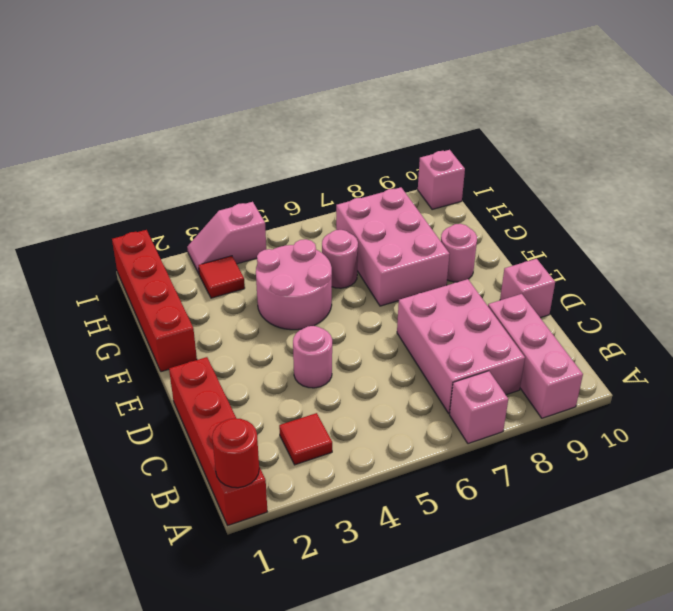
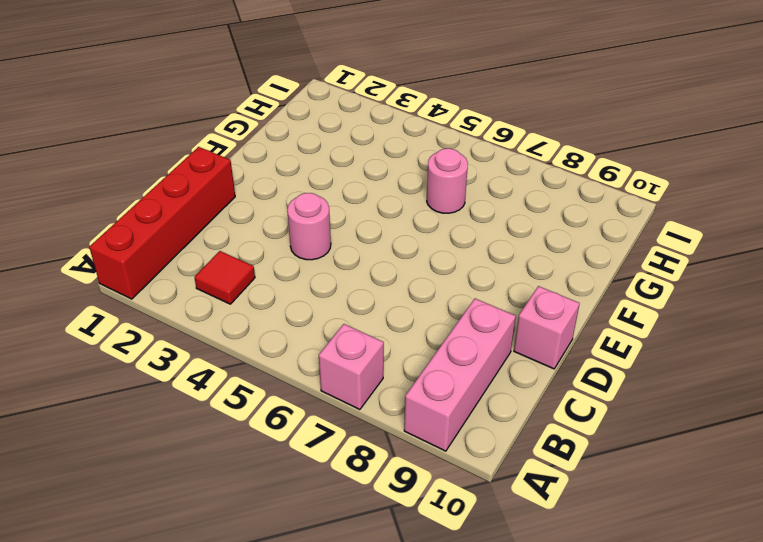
none -> pink brick B7:D8 level 1
none -> red brick F1:I1 level 1
none -> pink round brick F4:G5 level 1

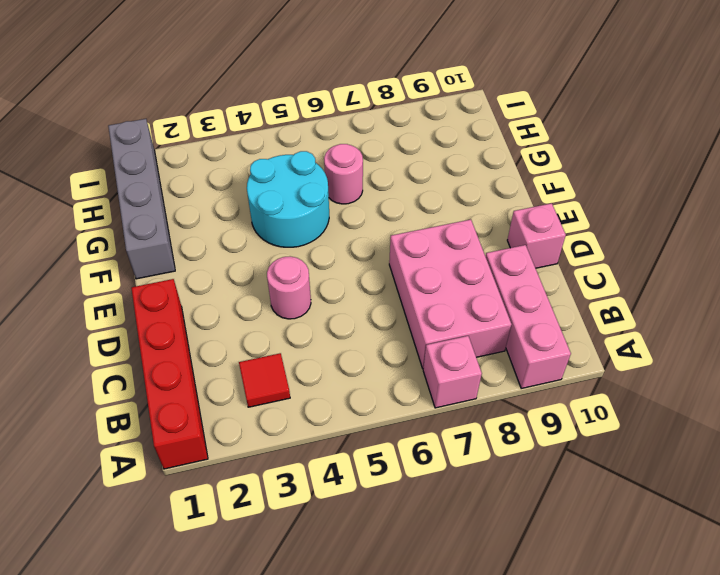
grey brick F1:I1 level 1 -> red brick F1:I1 level 1
cyan round brick F4:G5 level 1 -> pink round brick F4:G5 level 1
none -> pink brick F7:H8 level 1
none -> pink round brick F9 level 1
none -> red tile H3 level 1

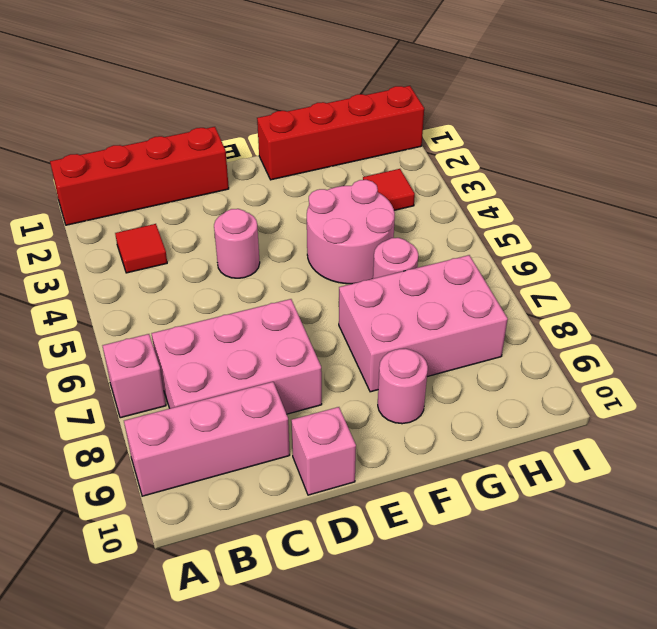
none -> pink slope I3:I4 level 1 top 4
none -> pink brick I10 level 1
none -> red round brick A1 level 2

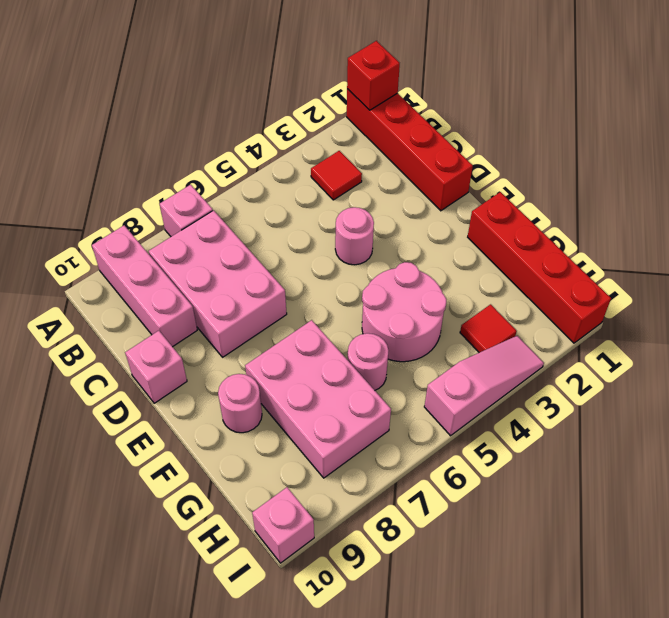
red brick A1 level 2 -> red round brick A1 level 2
pink slope I3:I5 level 1 top 5 -> pink slope I3:I4 level 1 top 4

